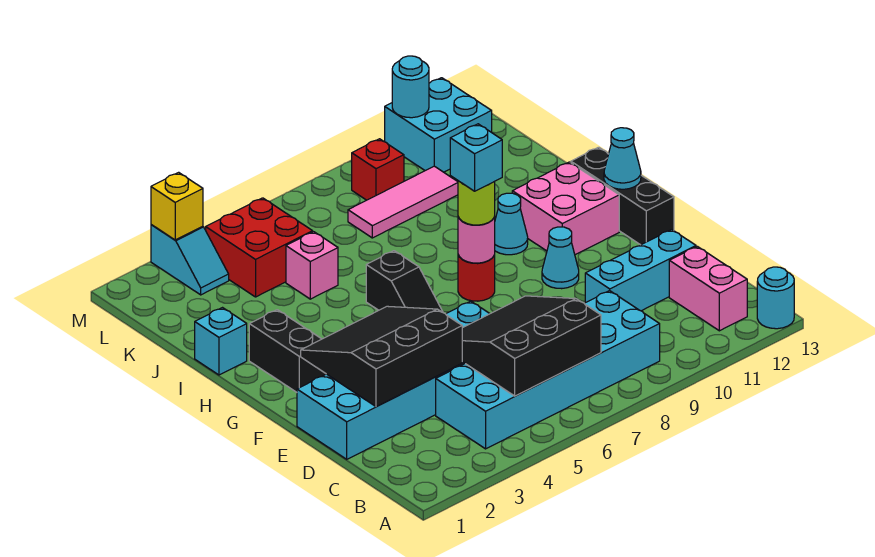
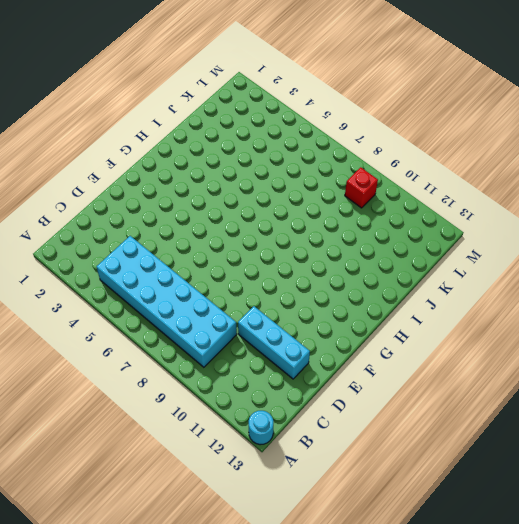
none -> pink brick B12:C12 level 1
none -> cyan brick D1:E6 level 1
none -> cyan cone F10 level 1

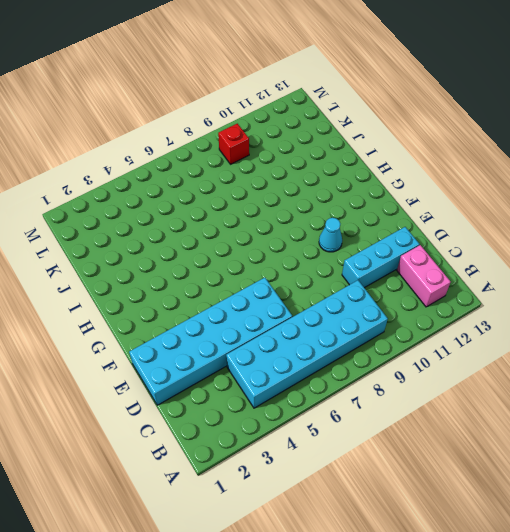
none -> cyan round brick A13 level 1
none -> black brick F13:H13 level 1
none -> black brick G2:H2 level 1

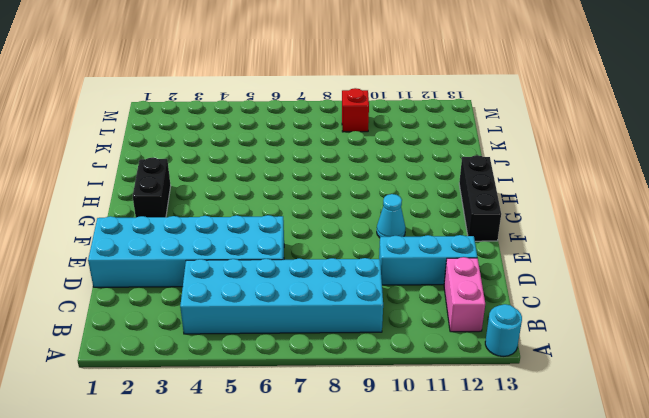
none -> black slope G6:H6 level 1 top H
none -> red round brick G8 level 1
none -> pink brick G11:H12 level 1

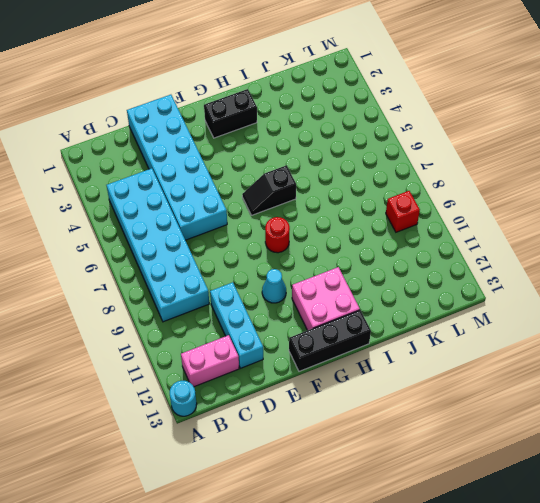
none -> cyan cone H10 level 1
none -> cyan brick I1 level 1
none -> pink brick J5 level 1

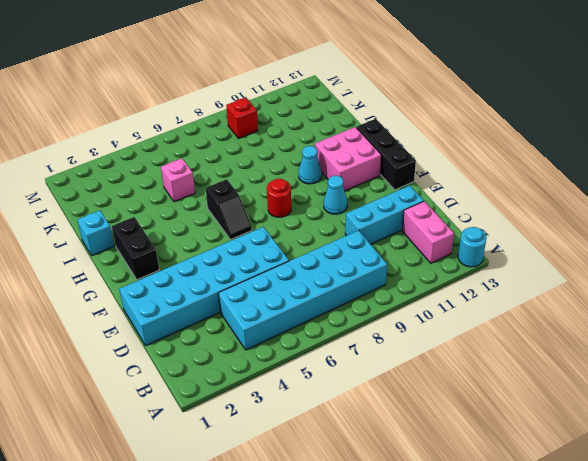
none -> red brick K4:L5 level 1
none -> pink tile K8:K10 level 1
none -> cyan slope L3:M3 level 1 top M

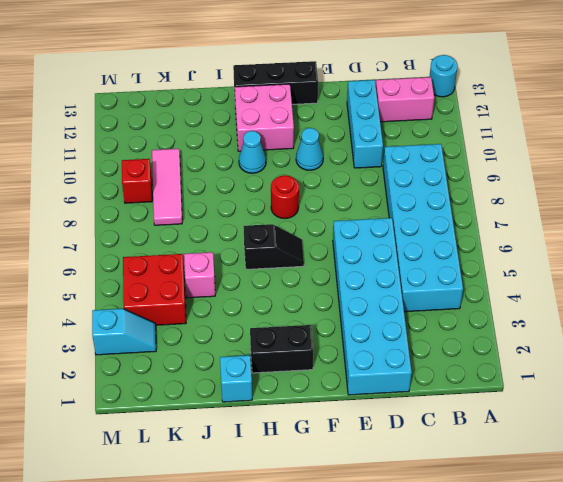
none -> cyan brick L11:M12 level 1
none -> black slope B5:D7 level 2 top B
none -> black slope D2:F4 level 2 top D

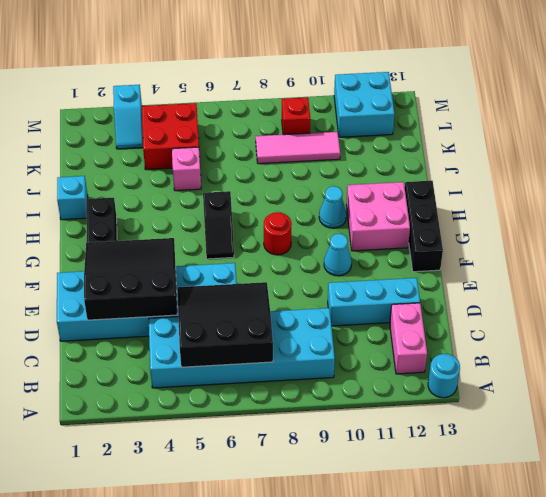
none -> pink round brick G8 level 2
none -> cyan cone G13 level 2
none -> yellow brick M3 level 2

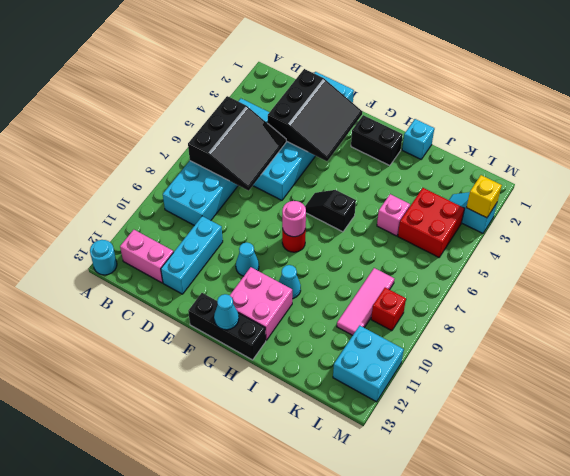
none -> cyan round brick M11 level 2
none -> lime round brick G8 level 3
none -> cyan brick G8 level 4

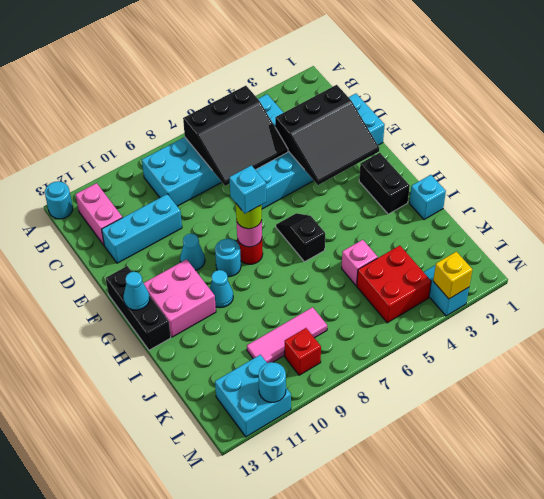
cyan round brick G9 level 1 -> none

